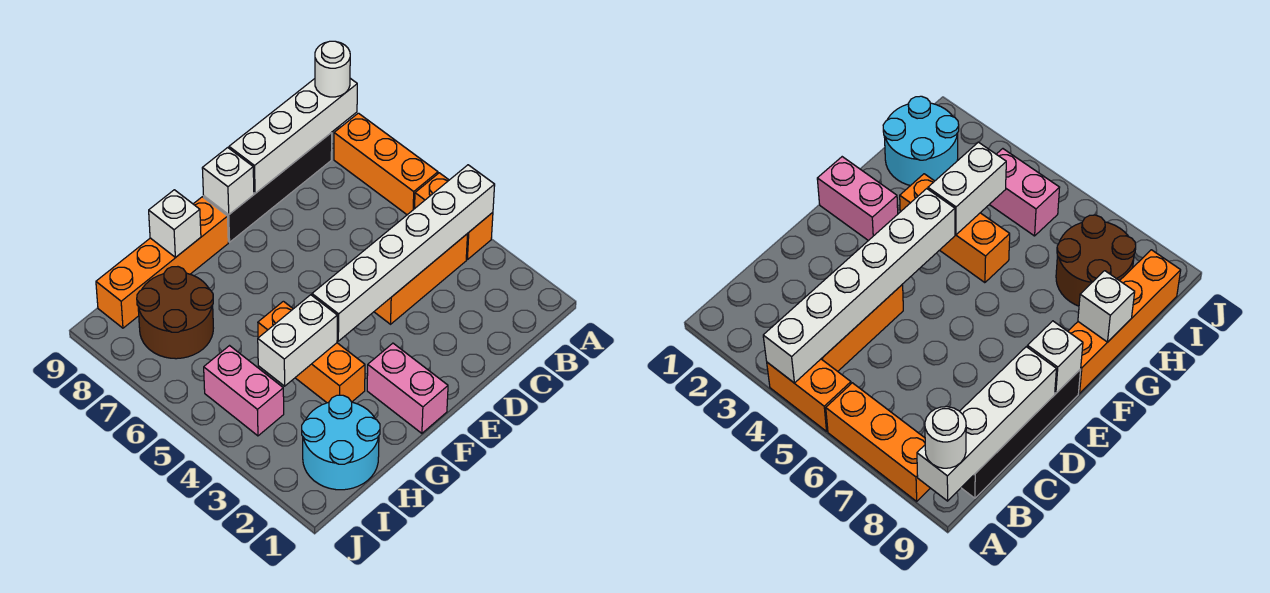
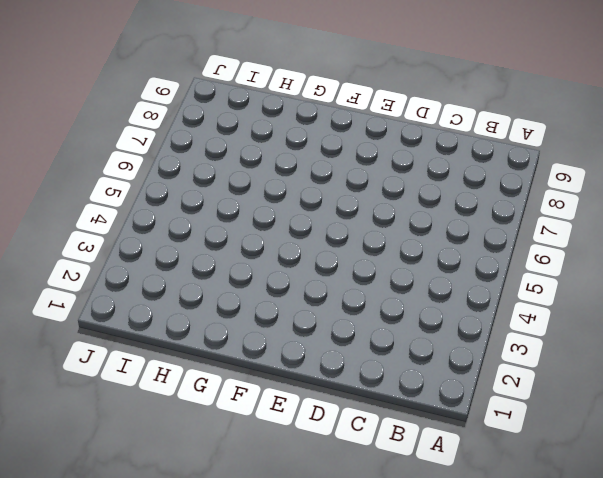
none -> orange brick A4:A5 level 1
none -> orange brick A6:A8 level 1
none -> orange brick B4:D4 level 1

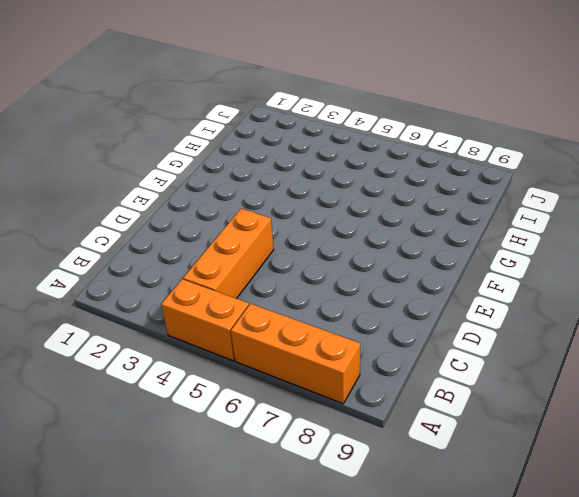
none -> black brick B9:E9 level 1
none -> pink brick F1:F2 level 1
none -> orange brick F9:I9 level 1

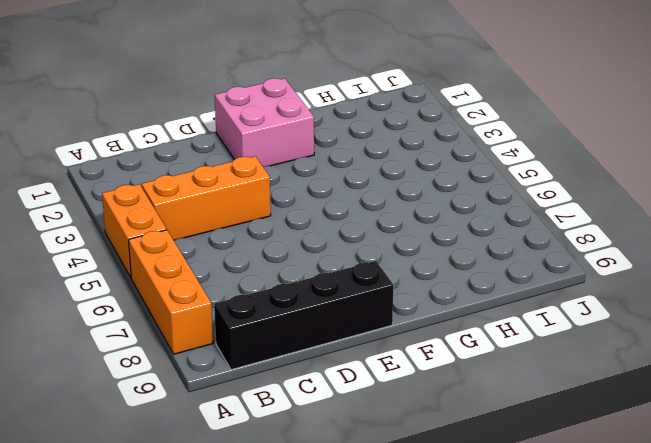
pink brick E1:F2 level 1 -> pink brick F1:F2 level 1
none -> orange brick F9:I9 level 1
none -> orange brick G3:G5 level 1
none -> cyan round brick H1:I2 level 1

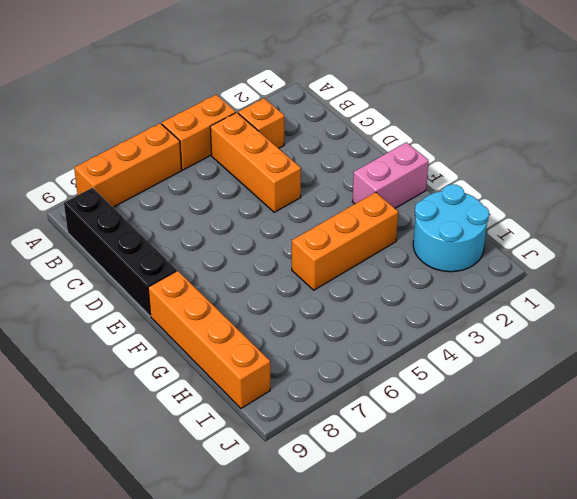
orange brick B3 level 1 -> none
none -> brown round brick H7:I8 level 1
none -> pink brick I4:I5 level 1
none -> white brick A4:F4 level 2

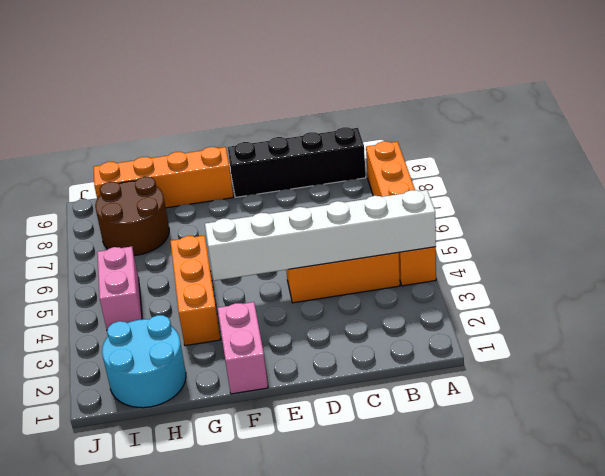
none -> white brick A9:D9 level 2
none -> white brick E9 level 2
none -> white brick G4:H4 level 2

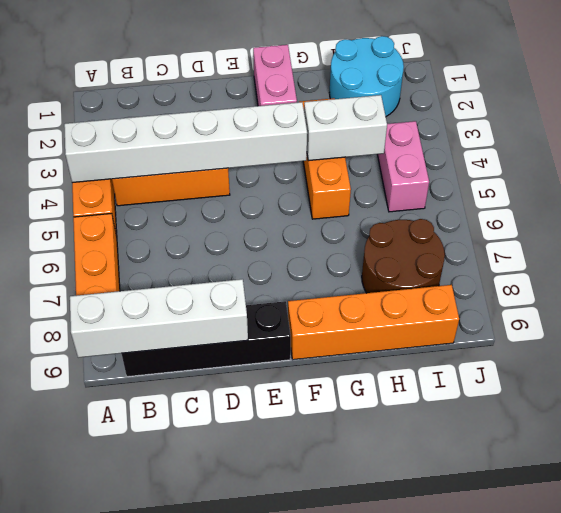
none -> white brick E9 level 2
none -> white brick G9 level 2
none -> white round brick A9 level 3

